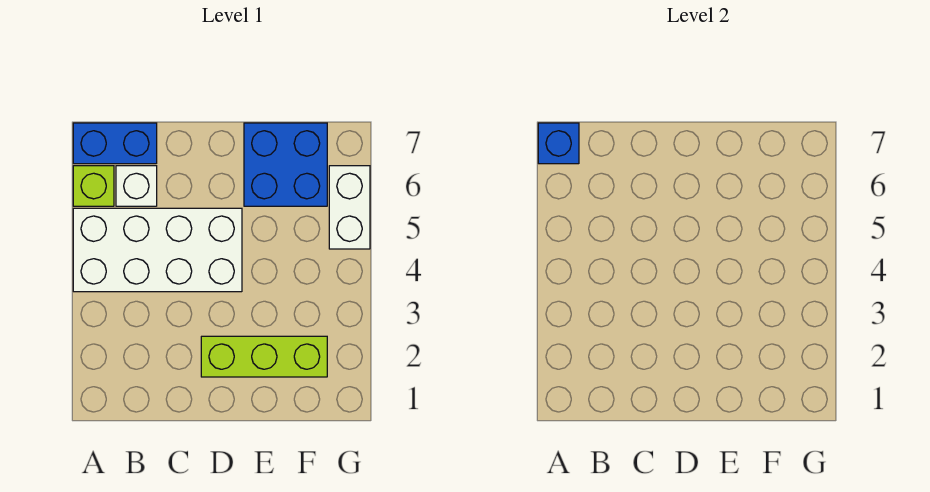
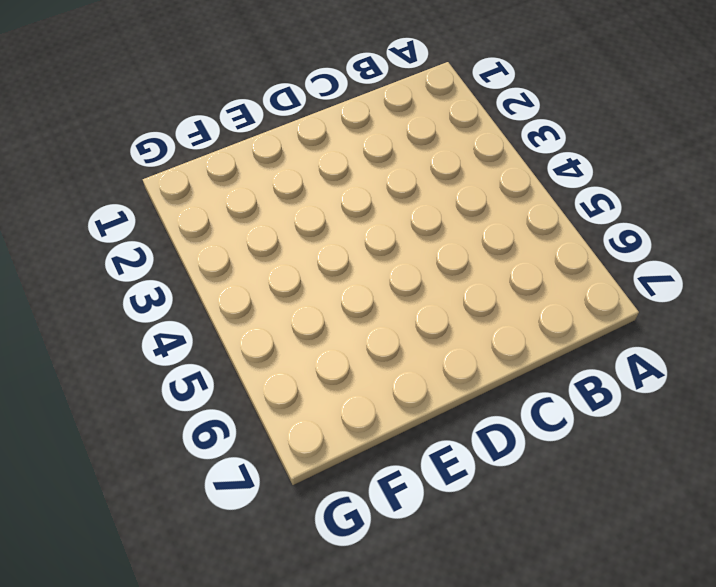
none -> white brick A4:D5 level 1
none -> lime brick A6 level 1

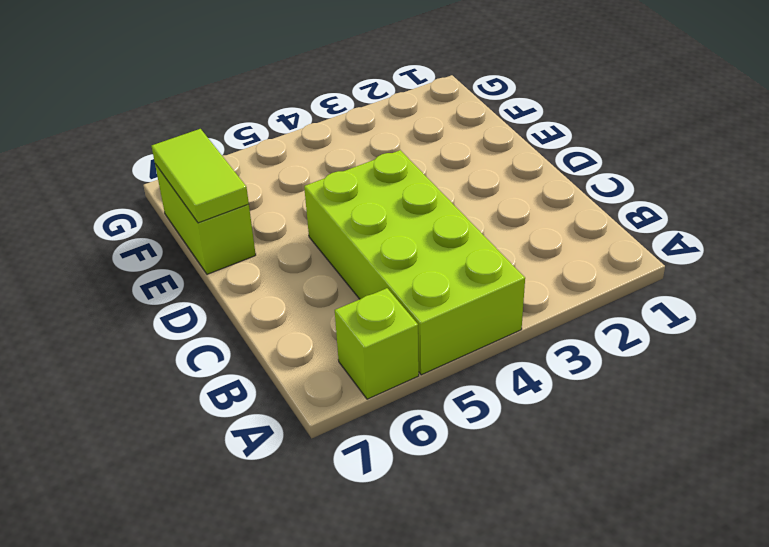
lime brick A4:D5 level 1 -> white brick A4:D5 level 1
lime brick E7:F7 level 1 -> blue brick E6:F7 level 1
lime tile E7:F7 level 2 -> none
none -> blue brick A7:B7 level 1
none -> white brick B6 level 1

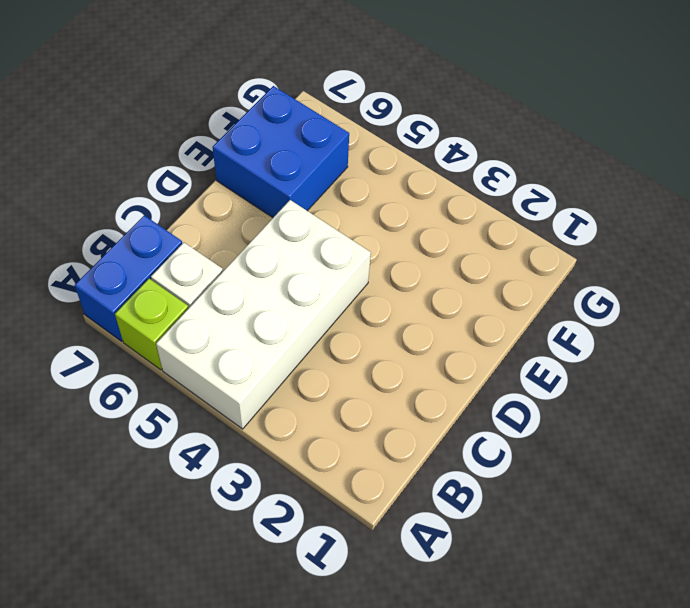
none -> lime brick D2:F2 level 1
none -> white brick G5:G6 level 1

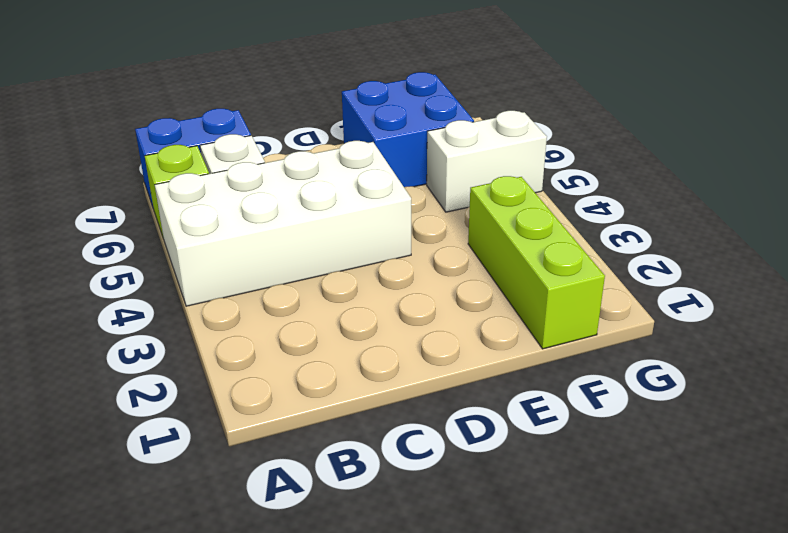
lime brick F1:F3 level 1 -> lime brick D2:F2 level 1
white brick F5:G5 level 1 -> white brick G5:G6 level 1
none -> blue brick A7 level 2

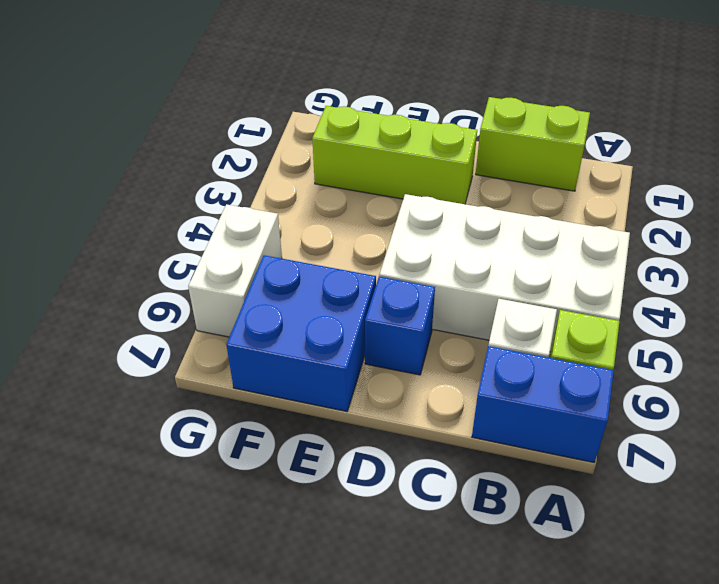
lime brick B1:C1 level 1 -> none
blue brick D6 level 1 -> blue brick A7 level 2

